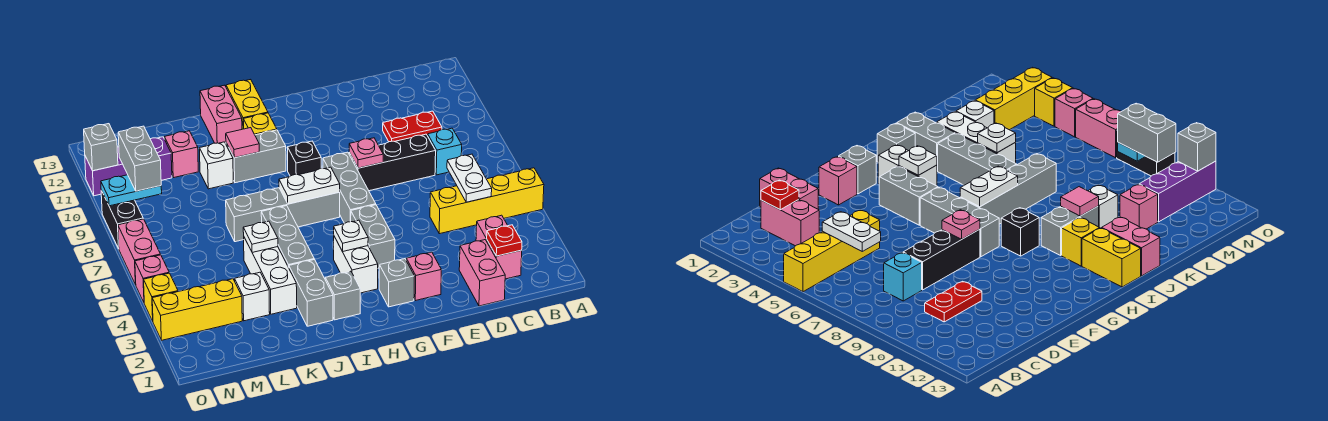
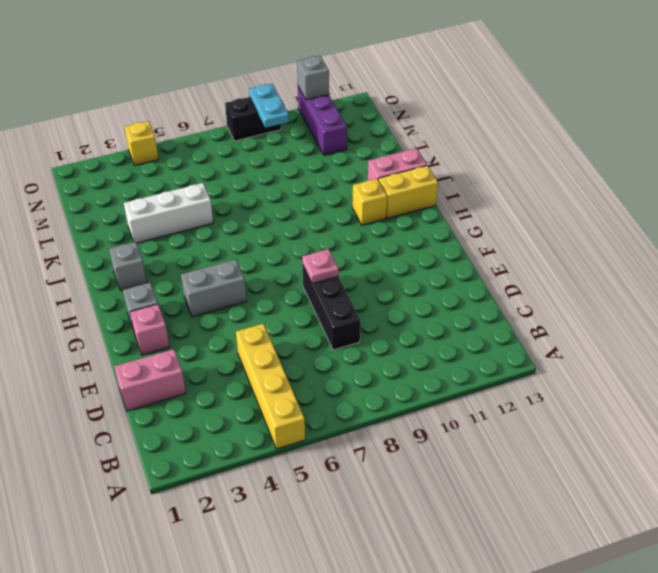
none -> pink brick C2:C3 level 1
none -> cyan brick C8 level 1
none -> red plate C10:D10 level 1
none -> grey brick G6:G8 level 1

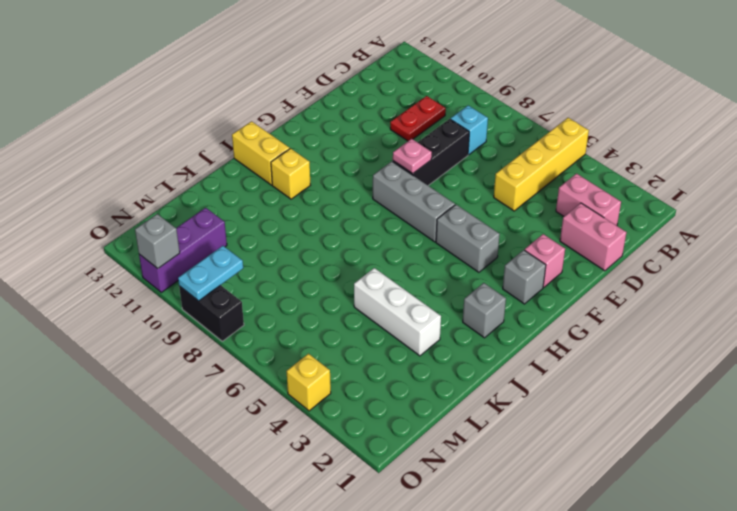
none -> white brick H3:H4 level 1
none -> grey brick H7:K7 level 1
none -> black brick H9 level 1
none -> grey brick I10:J10 level 1

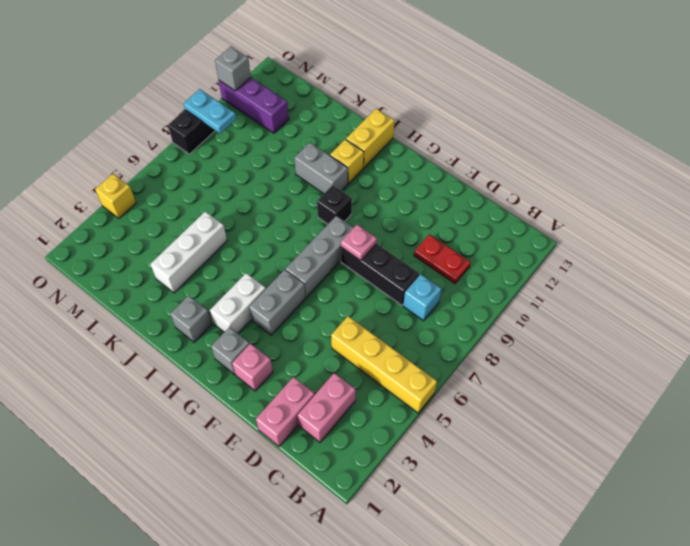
none -> grey brick H7:K7 level 1
none -> grey brick J2:J3 level 1
none -> grey brick J4:J6 level 1
none -> pink brick J12:J13 level 1

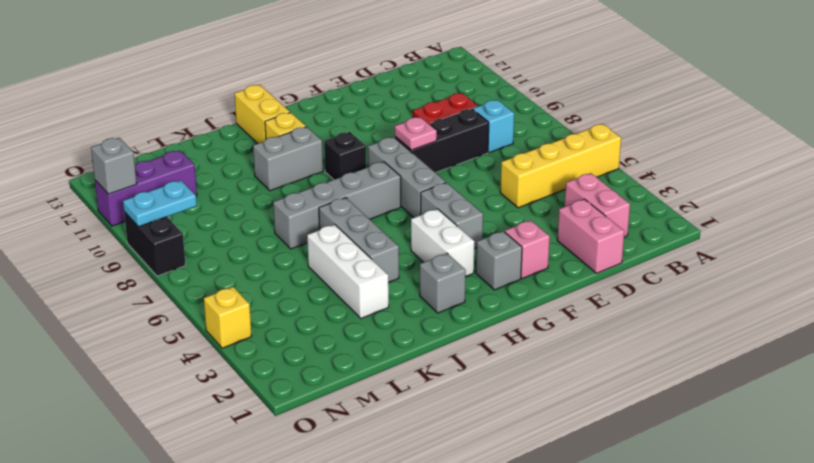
none -> grey brick J2:J3 level 1
none -> pink brick J12:J13 level 1
none -> white brick K10 level 1
none -> white brick L3 level 1

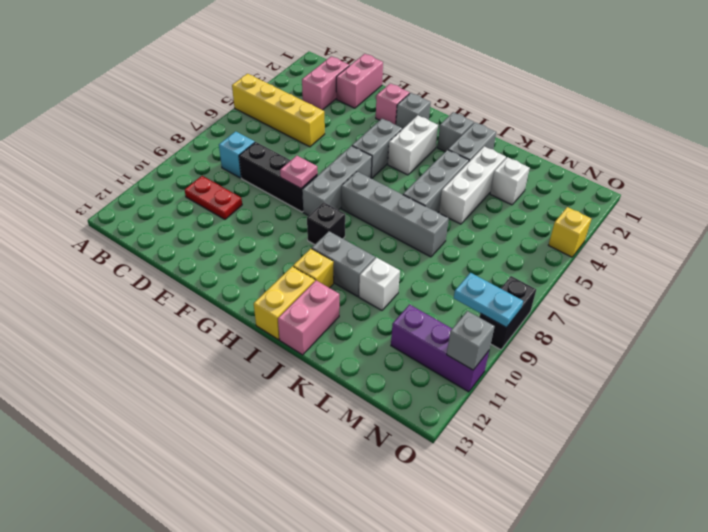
none -> pink brick L11 level 1
none -> yellow brick M3:O3 level 1
none -> pink brick O5 level 1
none -> pink brick O6:O7 level 1

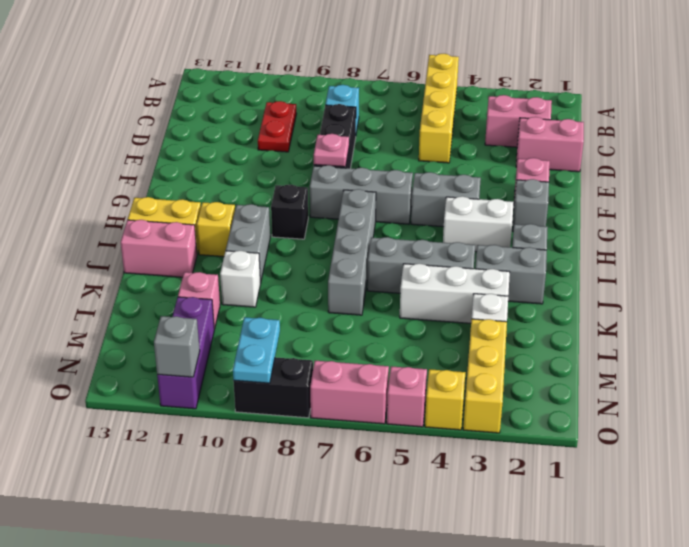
none -> red plate C2 level 2
none -> white plate C5:C6 level 2
none -> white plate H4 level 2
none -> white plate H7:I7 level 2

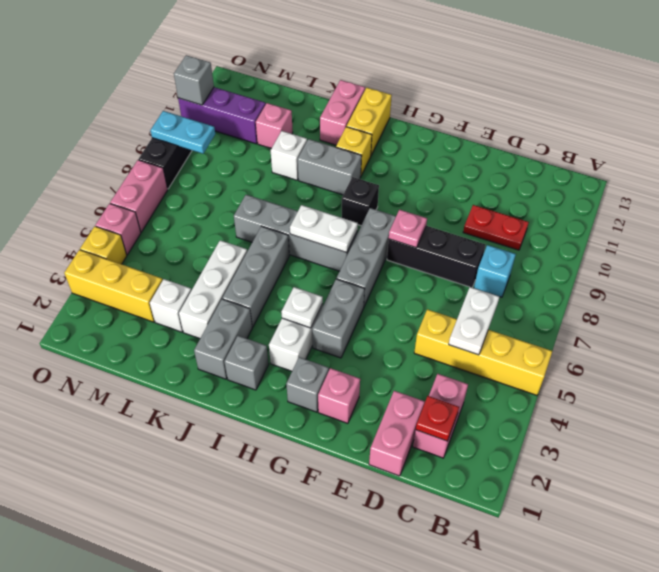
none -> pink tile J10 level 2
none -> white plate K5 level 2
none -> grey brick N9:N10 level 3

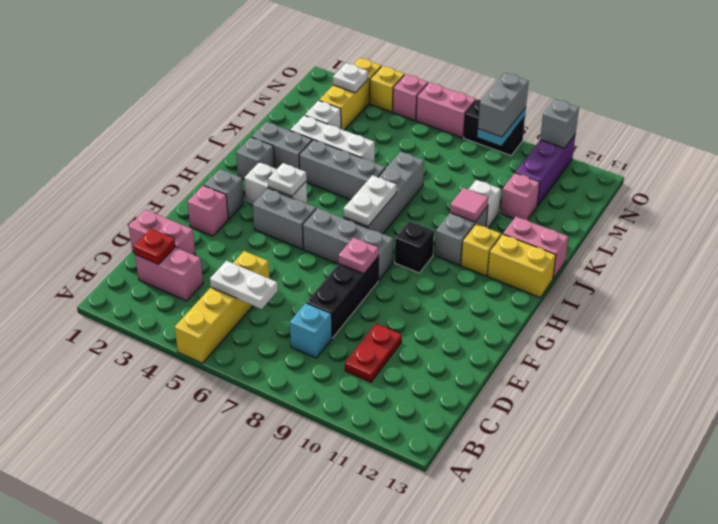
white plate N3 level 2 -> white plate K5 level 2
grey brick N9:O9 level 3 -> grey brick N9:N10 level 3

